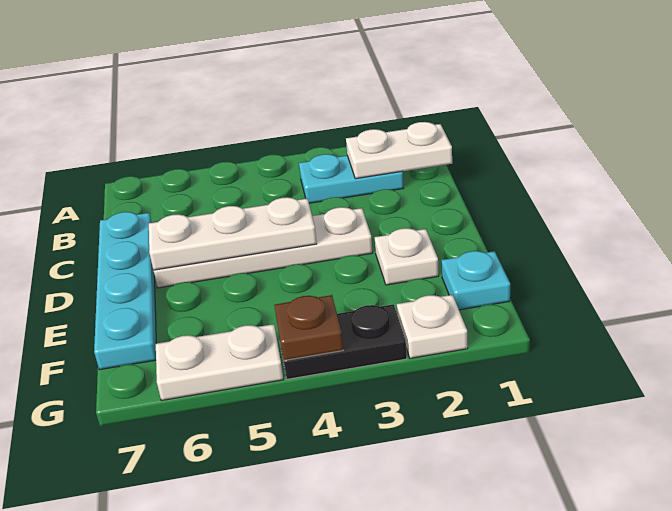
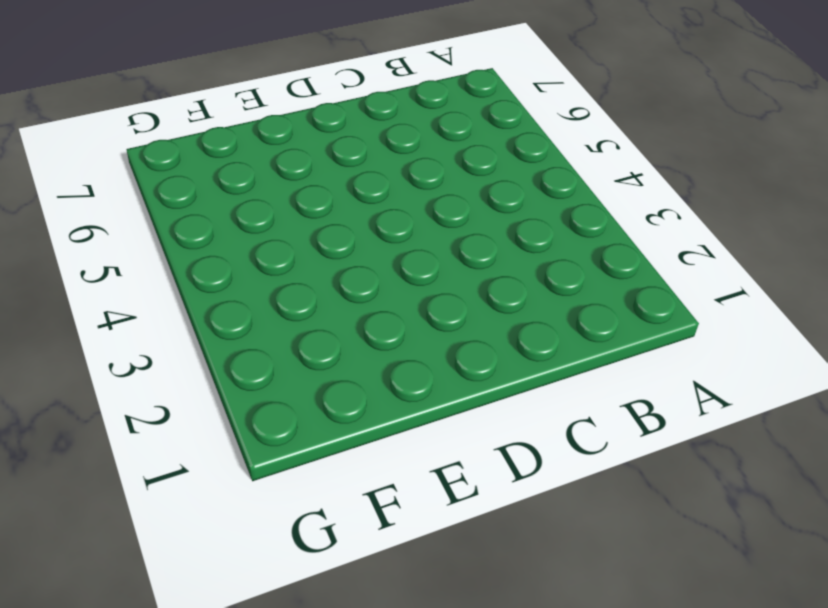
none -> cyan plate B2:B3 level 1
none -> cyan plate C7:F7 level 1

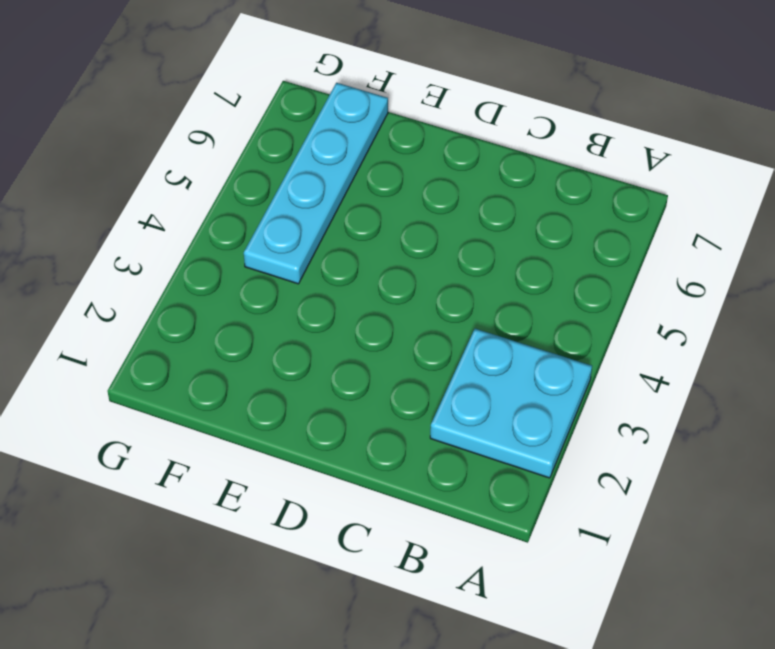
cyan plate A2:B3 level 1 -> cyan plate B2:B3 level 1
cyan plate F4:F7 level 1 -> cyan plate C7:F7 level 1
none -> white plate D3:D6 level 1
none -> white plate E2 level 1

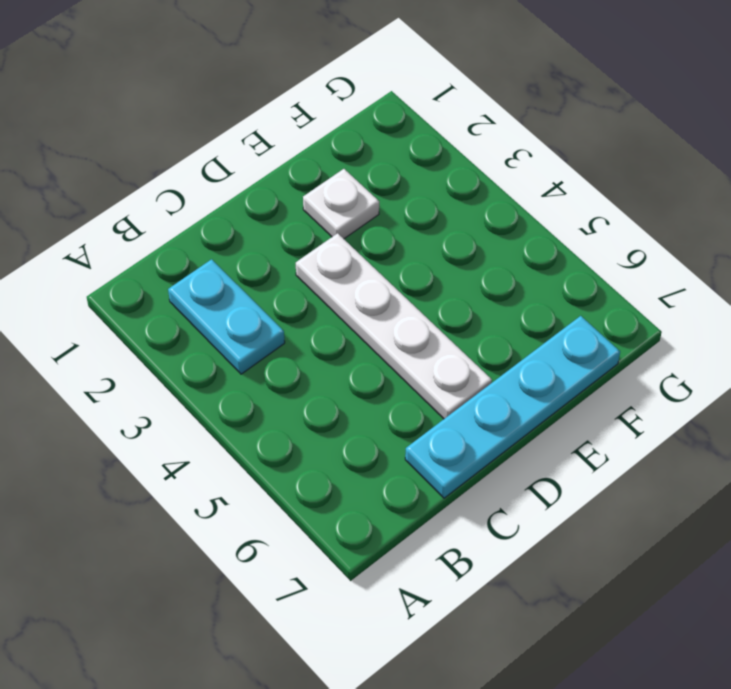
none -> cyan plate F1 level 1
none -> white plate G2 level 1

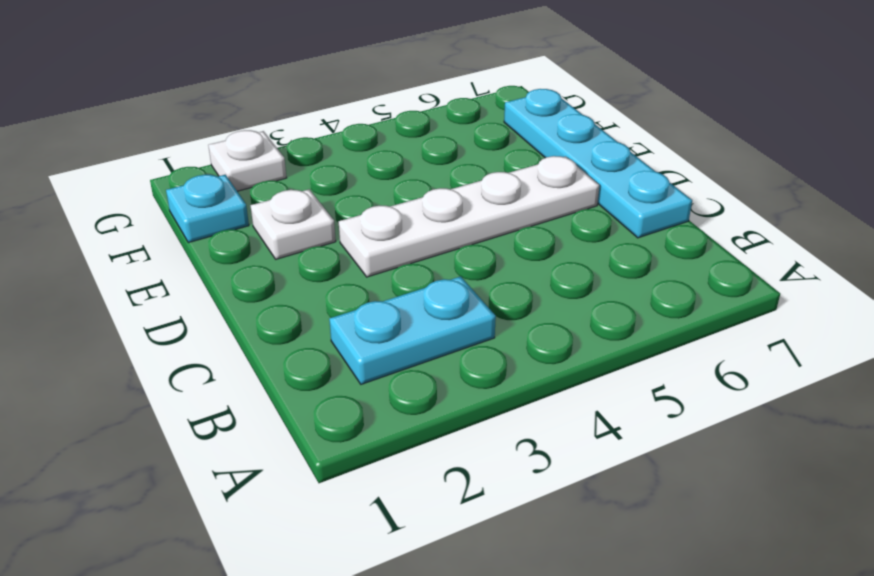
none -> black plate G3:G4 level 1
none -> white plate G5:G6 level 1

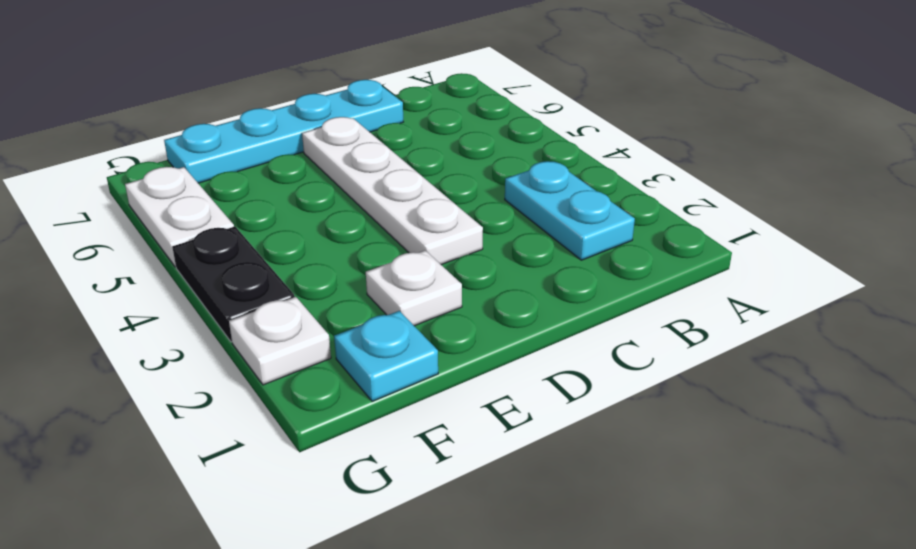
none -> white plate B1:B2 level 2
none -> white plate D4:D6 level 2

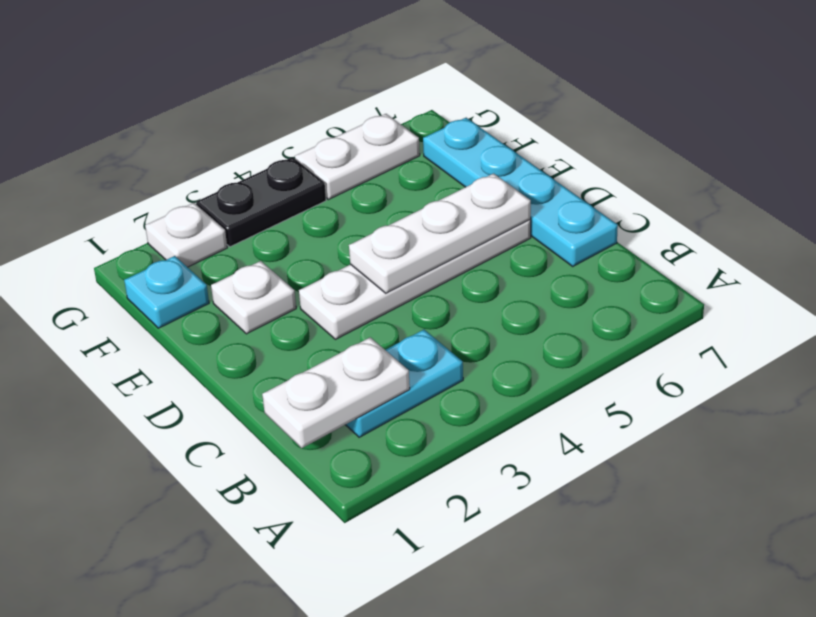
none -> brown plate G4 level 2

